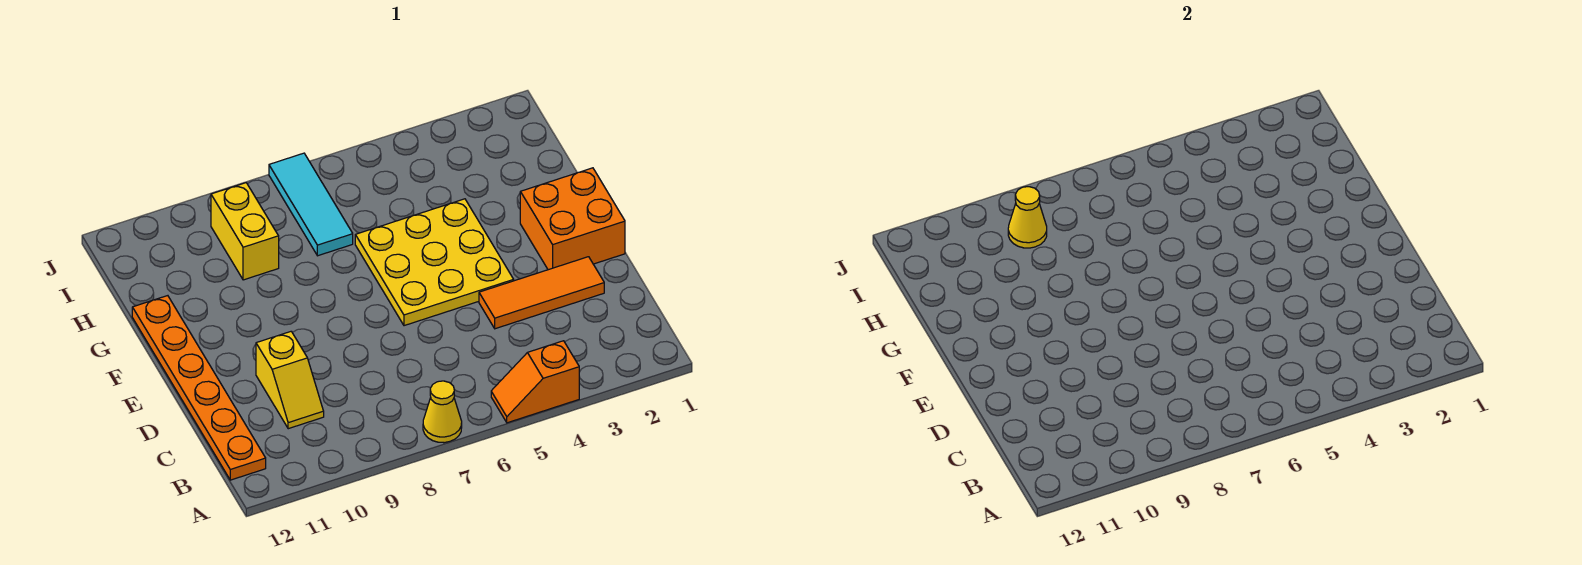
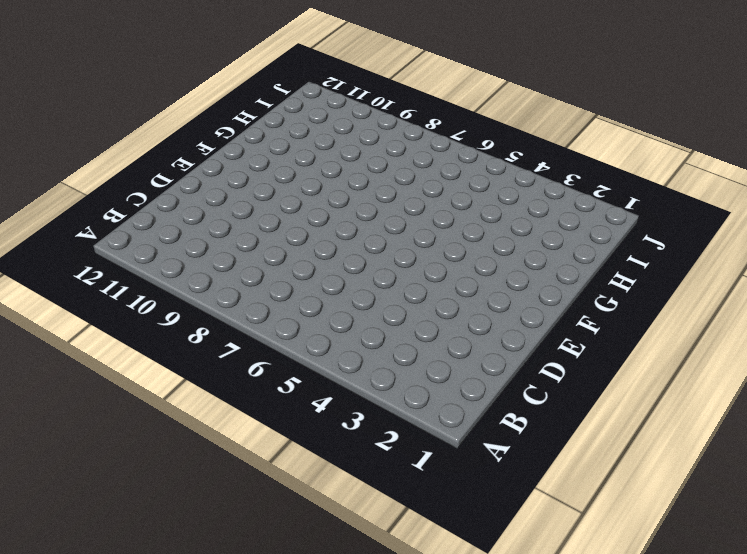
none -> orange slope A4:A5 level 1 top 4
none -> yellow cone A7 level 1

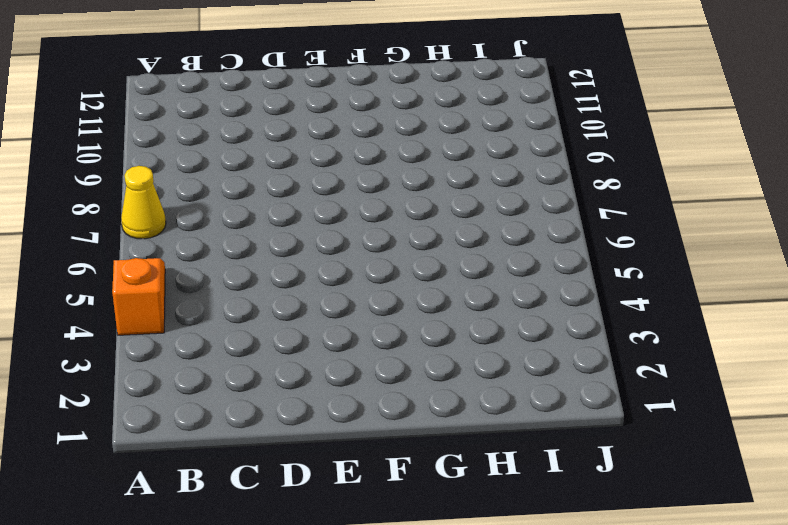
none -> orange plate B12:G12 level 1
none -> yellow slope C10:D10 level 1 top D

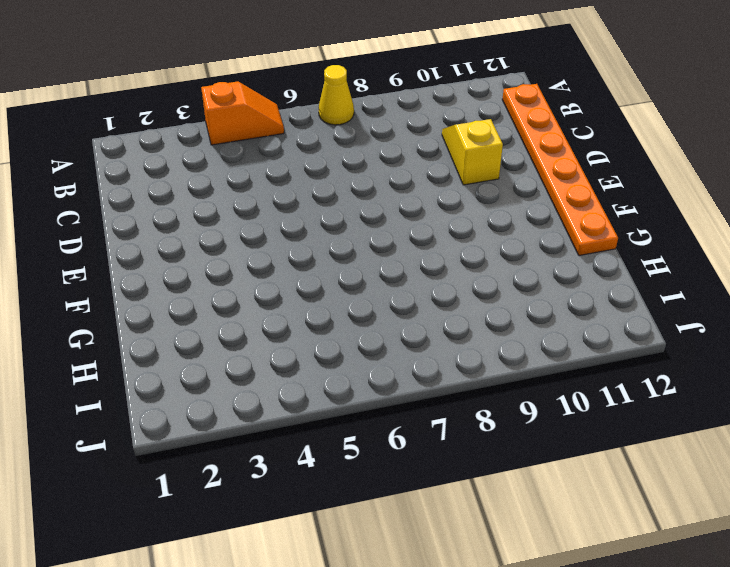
none -> orange tile D2:D4 level 1
none -> orange brick E1:F2 level 1

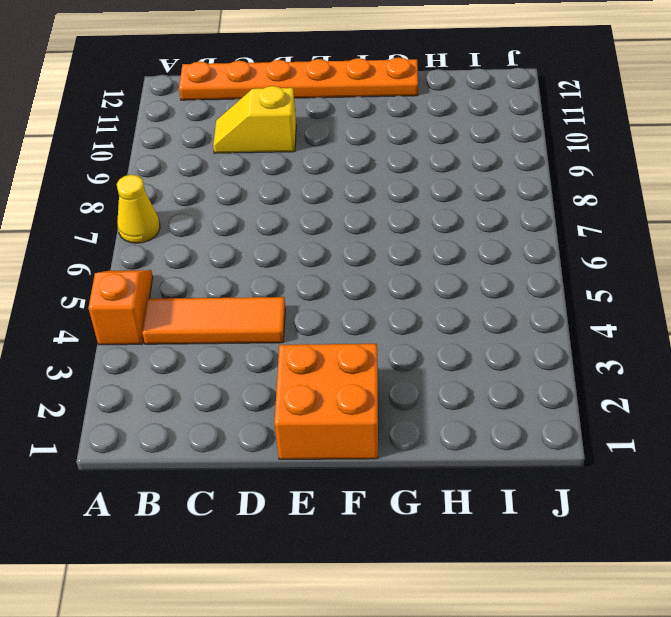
orange tile B4:D4 level 1 -> orange tile D2:D4 level 1
none -> yellow plate E4:G6 level 1
none -> cyan tile H7:J7 level 1

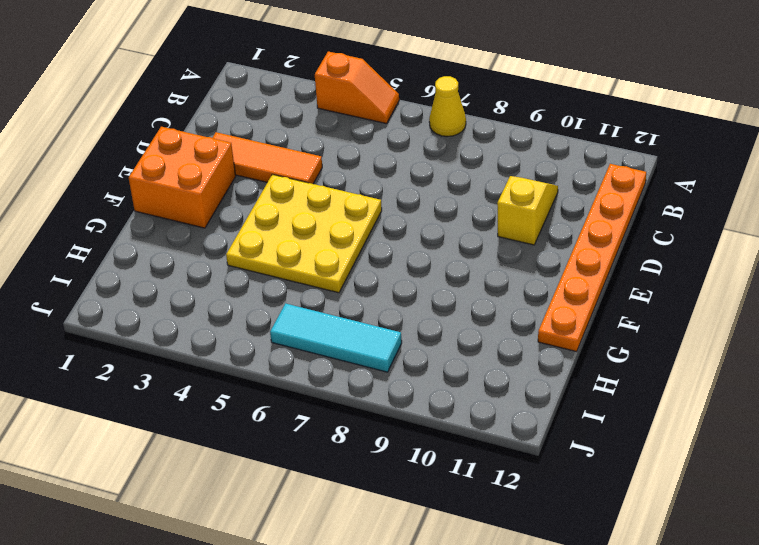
cyan tile I6:I8 level 1 -> cyan tile H7:J7 level 1
none -> yellow brick H9:I9 level 1
none -> yellow cone I9 level 2

